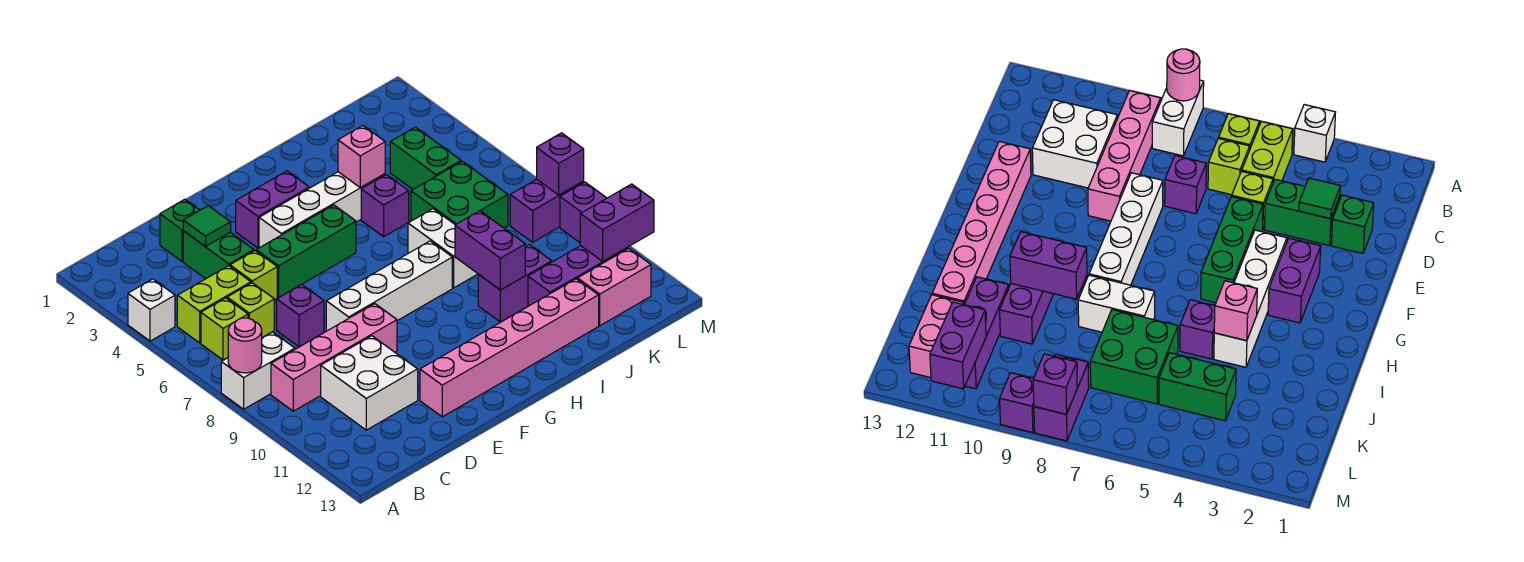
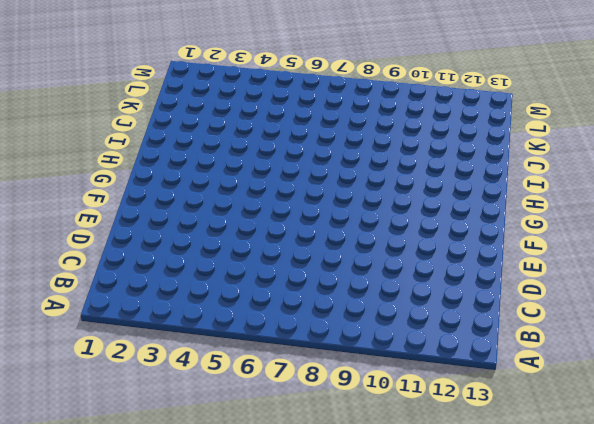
none -> white brick A4 level 1
none -> white brick A8:B8 level 1
none -> lime brick B5:C5 level 1
none -> lime brick B6 level 1

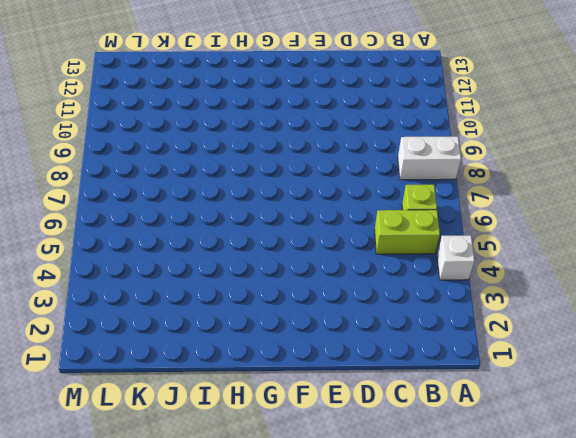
none -> pink brick B9:E9 level 1
none -> lime brick C6 level 1
none -> white brick C10:D11 level 1
none -> green brick D2 level 1

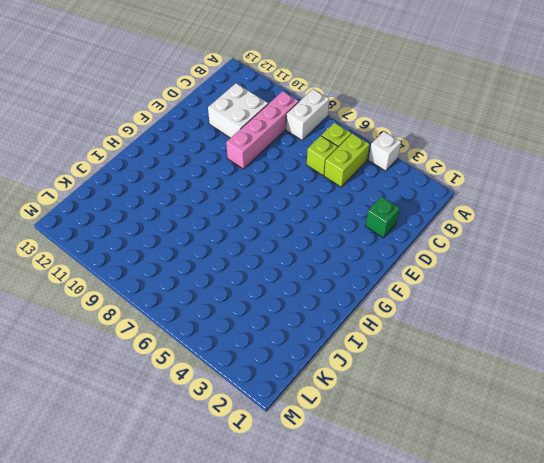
none -> green brick D3:D4 level 1
none -> lime brick D5 level 1
none -> purple brick D7 level 1
none -> green brick E5:G5 level 1

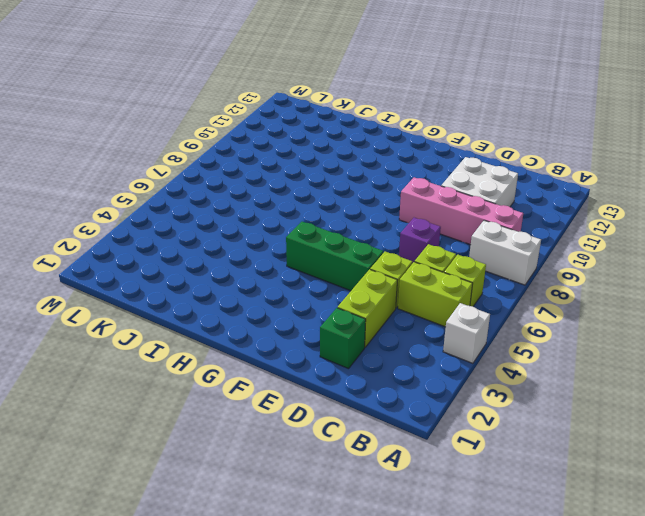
lime brick D3:D4 level 1 -> green brick D3:D4 level 1
none -> white brick E8:H8 level 1
none -> pink brick E12:J12 level 1
none -> purple brick F3:G3 level 1
none -> white brick F4:I4 level 1

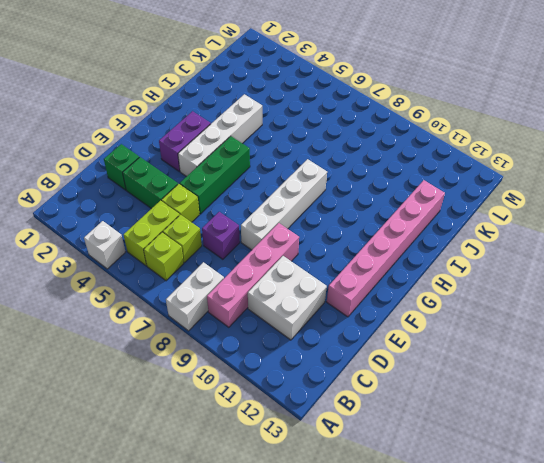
none -> purple brick I5 level 1
none -> white brick I7:I8 level 1
none -> purple brick I10:J10 level 1
none -> green brick J6:K7 level 1

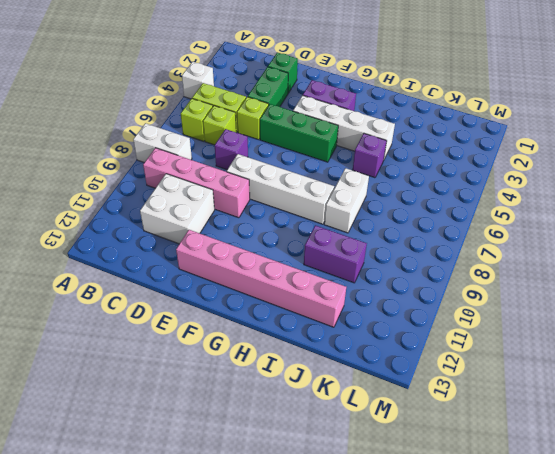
none -> green brick J6:K7 level 1
none -> purple brick J11:L11 level 1
none -> green brick K4:K5 level 1
none -> pink brick K12:L12 level 1

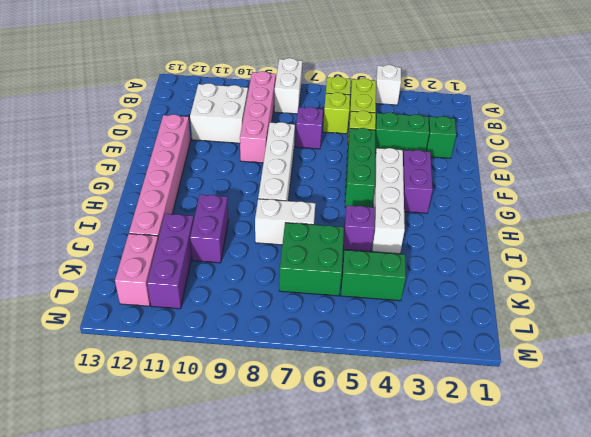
none -> purple brick L8:M8 level 1
none -> purple brick M9 level 1
none -> pink round brick A8 level 2
none -> green tile D3 level 2

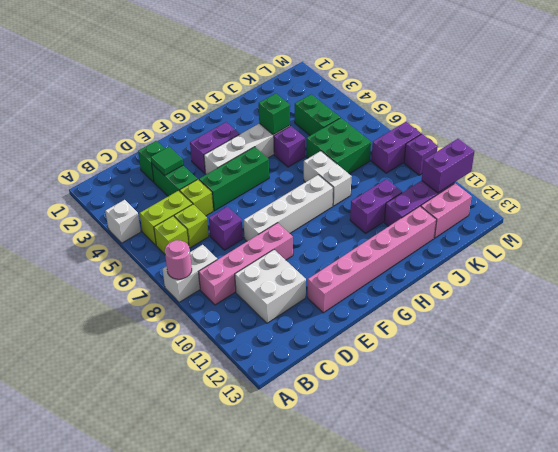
green brick I4 level 2 -> pink brick I4 level 2
none -> purple brick I9:I10 level 2
none -> purple brick M8 level 2

